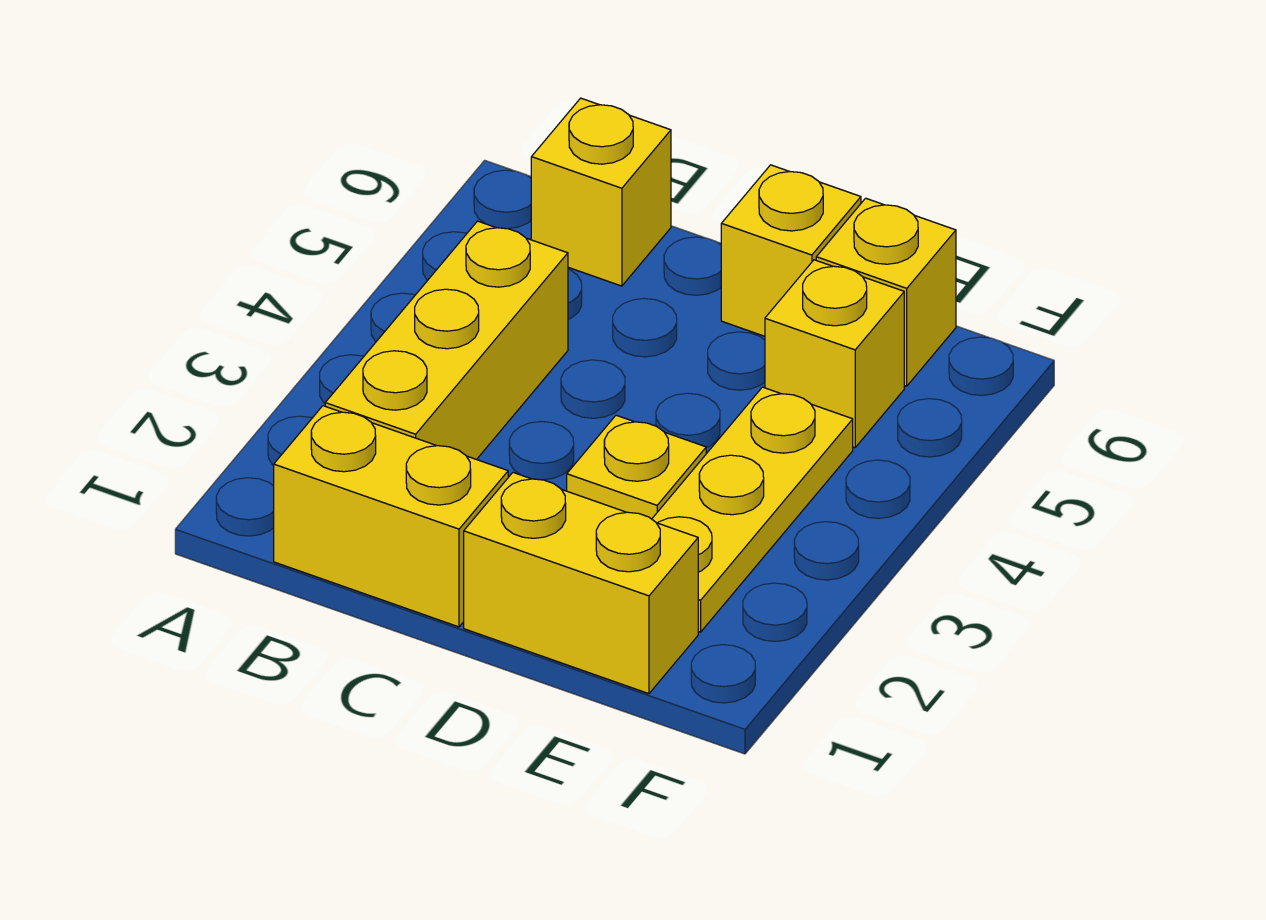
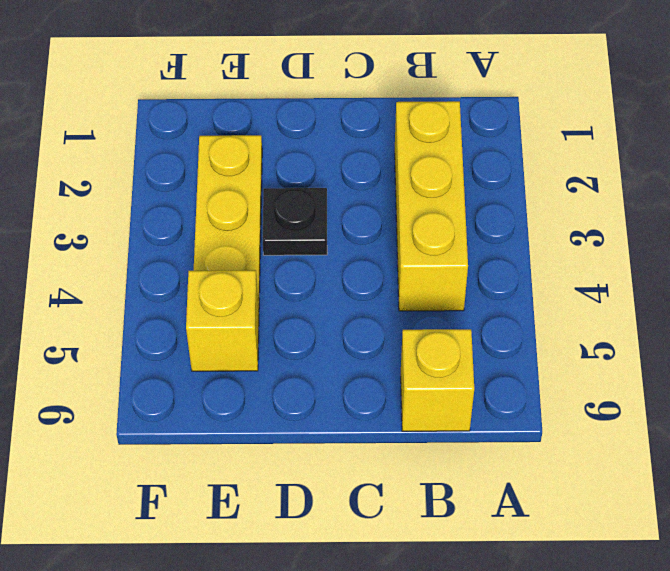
black plate D3 level 1 -> yellow plate D3 level 1
none -> yellow brick B1:C1 level 1
none -> yellow brick D1:E1 level 1

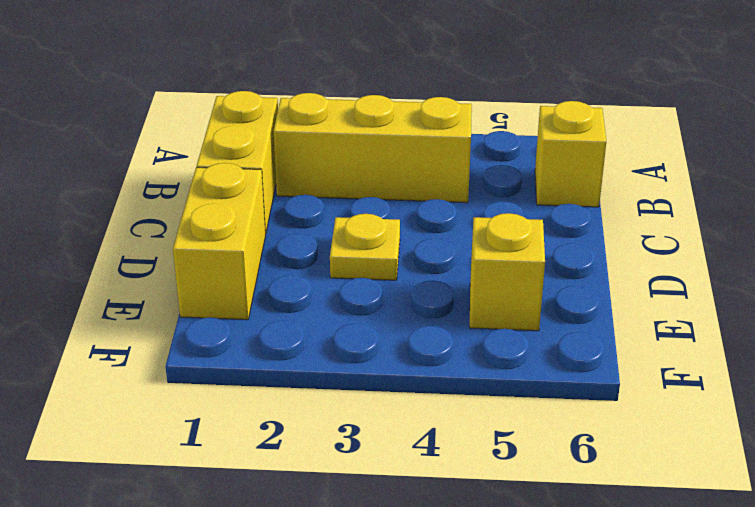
none -> yellow brick D6 level 1
none -> yellow plate E2:E4 level 1

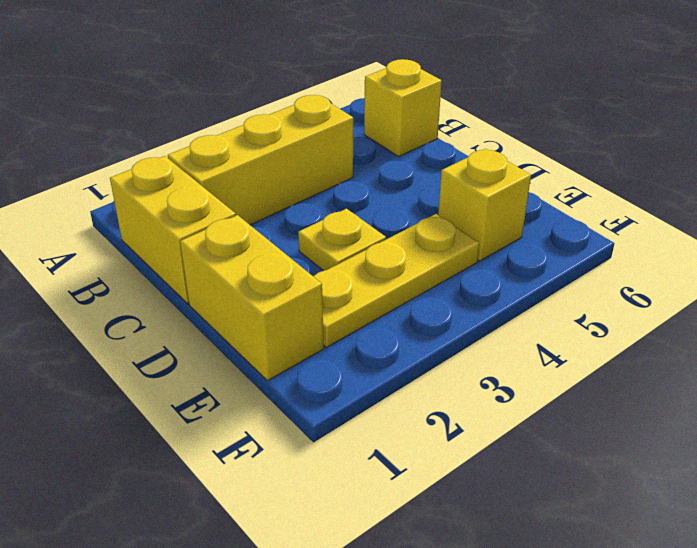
none -> yellow brick D6 level 1
none -> yellow brick E6 level 1

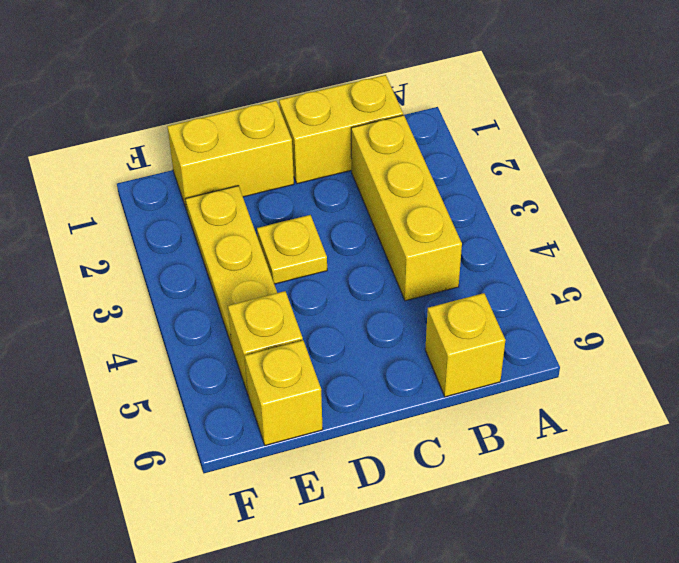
none -> yellow brick D6 level 1

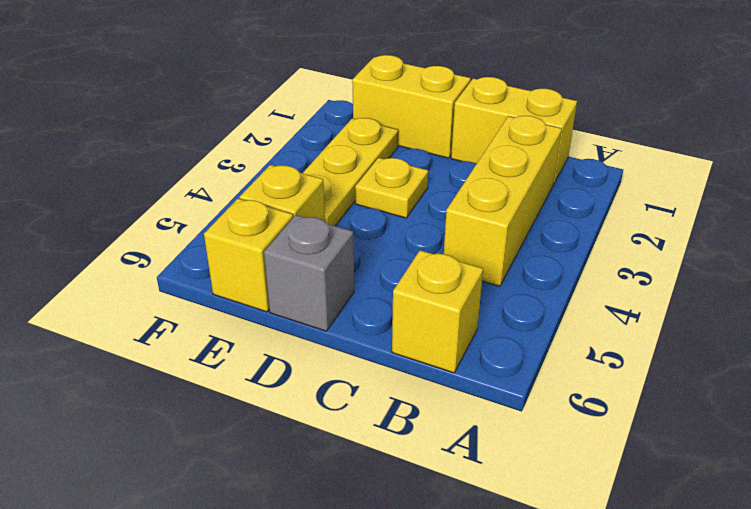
grey brick D6 level 1 -> yellow brick D6 level 1

